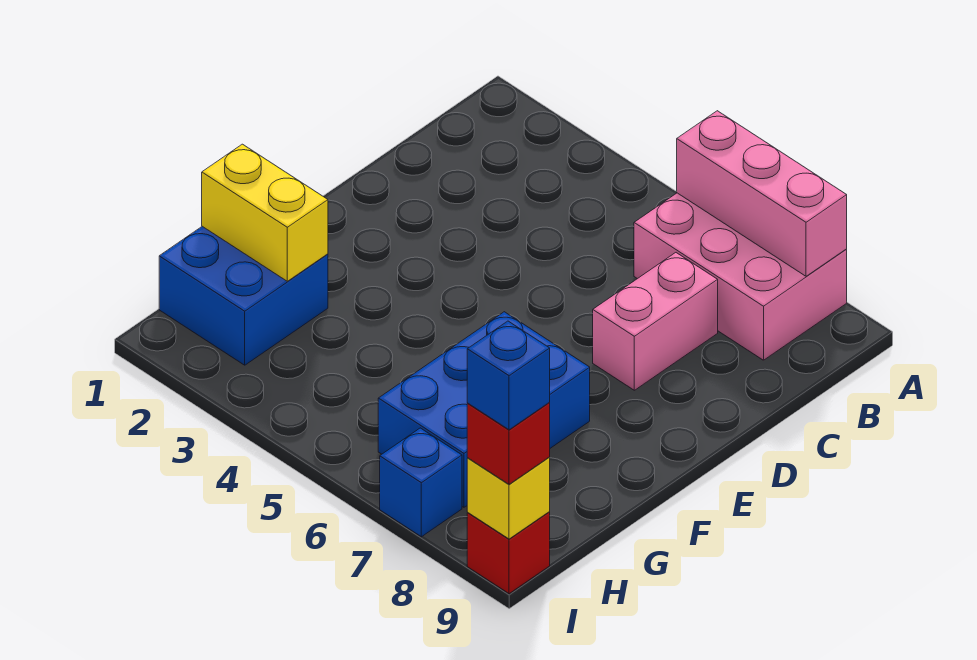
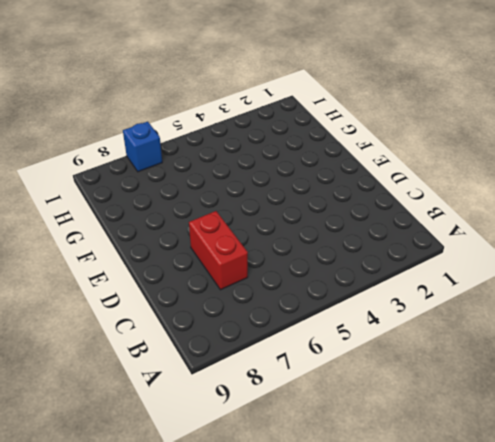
red brick C7:D7 level 1 -> pink brick C7:D7 level 1
none -> pink brick A6:B8 level 1
none -> blue brick F6:H7 level 1

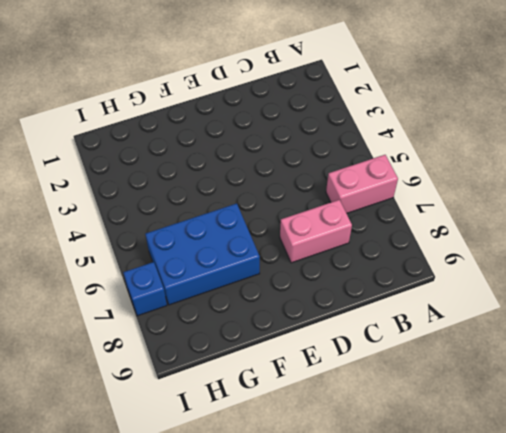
pink brick A6:B6 level 1 -> pink brick A6:B8 level 1
none -> blue brick G1:H2 level 1
none -> red brick I9 level 1

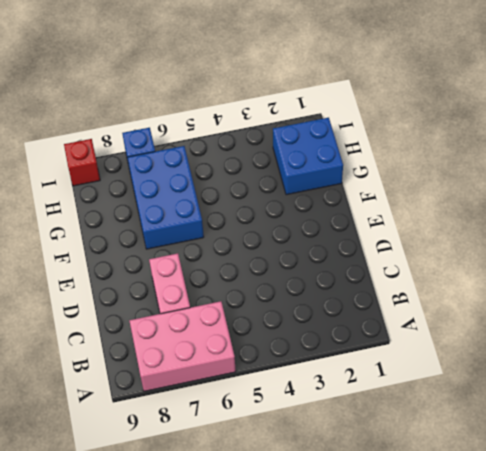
none -> pink brick A6:A8 level 2
none -> yellow brick G1:G2 level 2

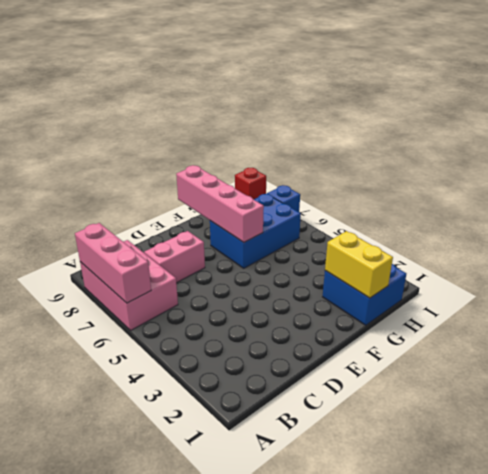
pink brick F6:F9 level 2 -> none
none -> yellow brick I9 level 2
none -> red brick I9 level 3

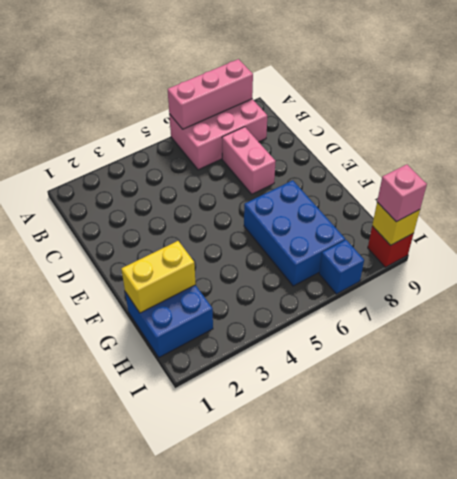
pink brick I9 level 3 -> red brick I9 level 3
none -> blue brick I9 level 4

